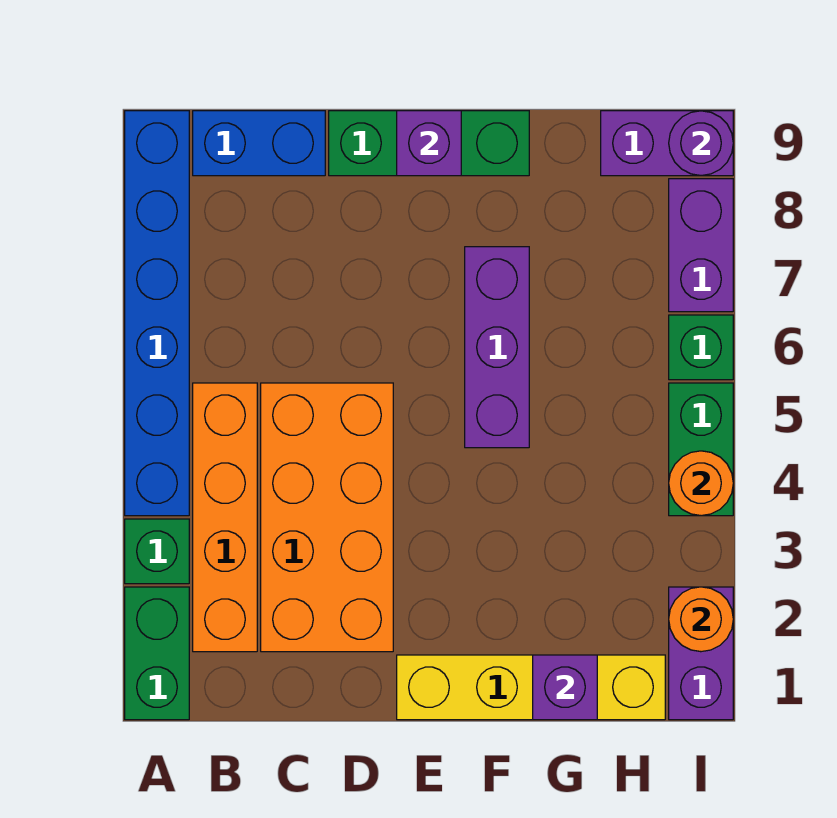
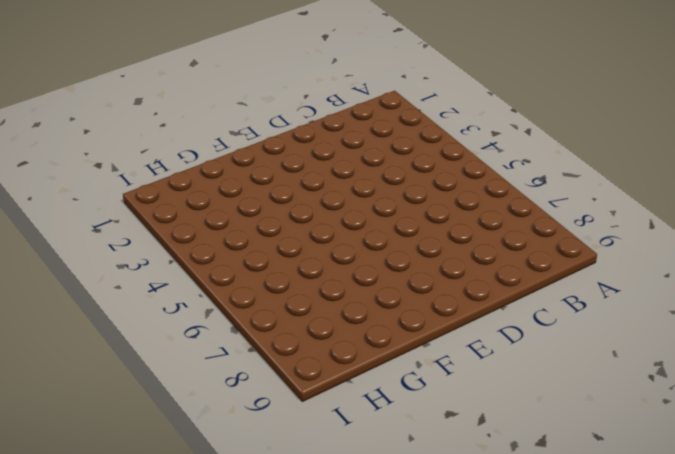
none -> green brick A1:A2 level 1
none -> green brick A3 level 1
none -> blue brick A4:A9 level 1

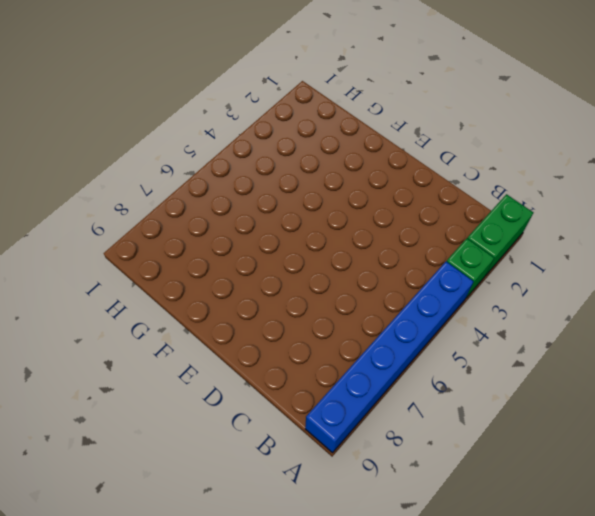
none -> orange brick B2:B5 level 1
none -> blue brick B9:C9 level 1
none -> orange brick C2:D5 level 1

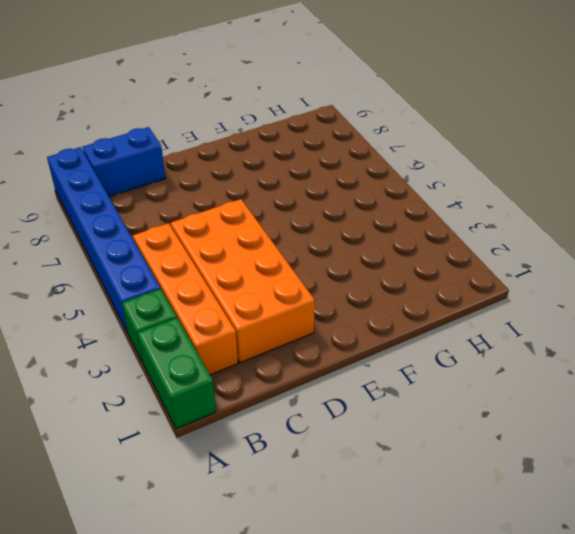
none -> green brick D9:F9 level 1
none -> yellow brick E1:H1 level 1
none -> purple brick F5:F7 level 1

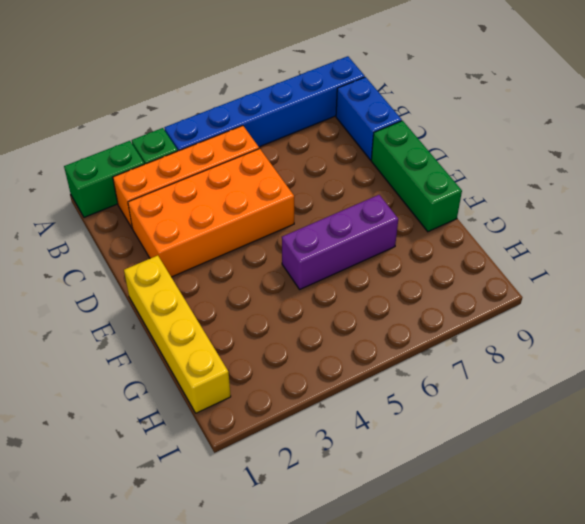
none -> purple brick H9:I9 level 1
none -> purple brick I1:I2 level 1
none -> green brick I4:I5 level 1

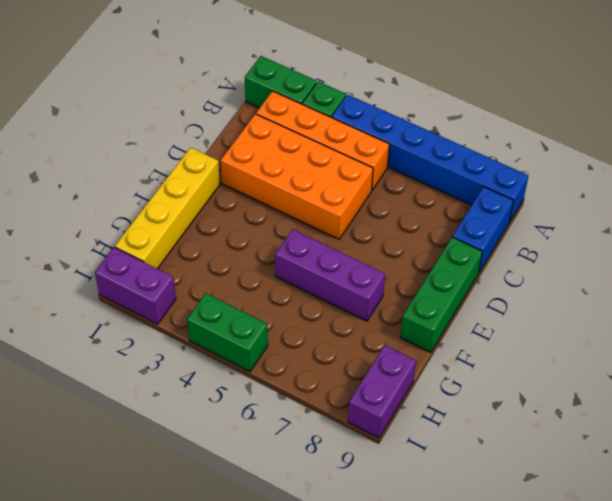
none -> green brick I6 level 1
none -> purple brick I7:I8 level 1
none -> purple brick E9 level 2

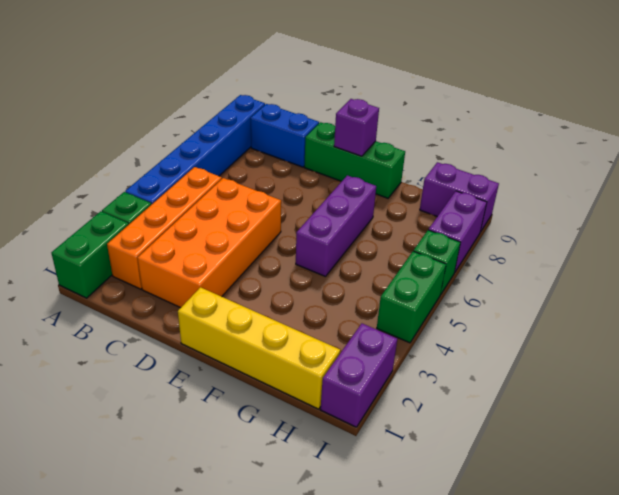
none -> purple brick G1 level 2
none -> orange round brick I2 level 2
none -> orange round brick I4 level 2

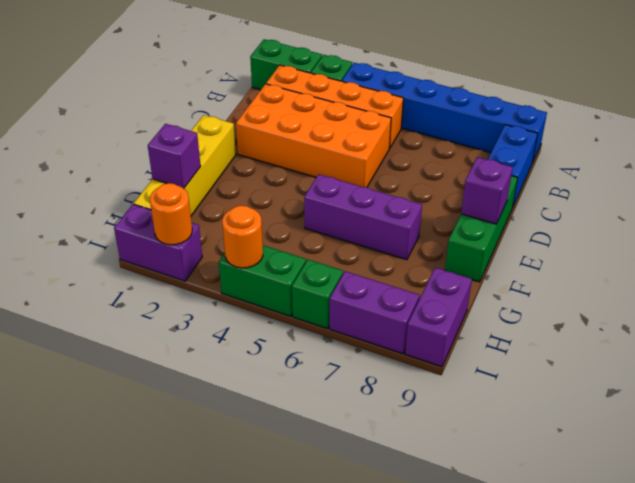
none -> purple round brick I9 level 2

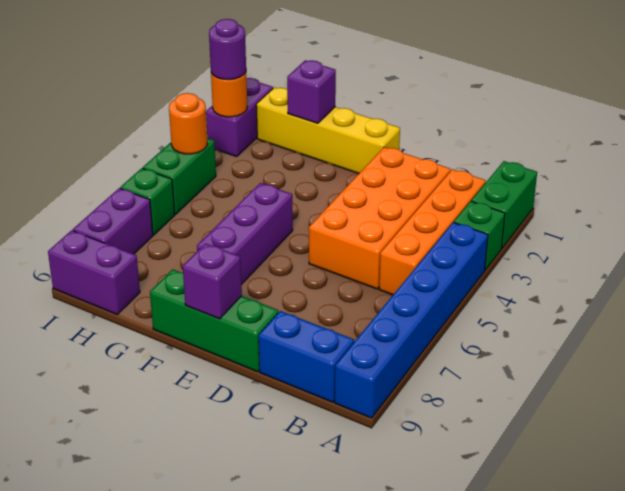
purple round brick I2 level 3 -> purple round brick I9 level 2

